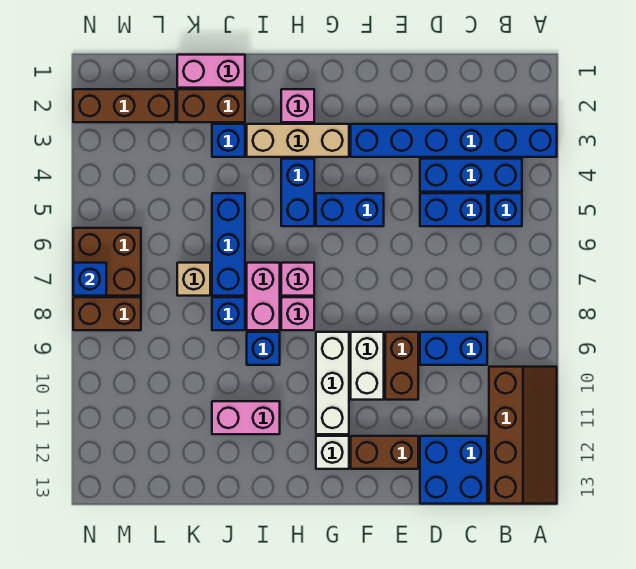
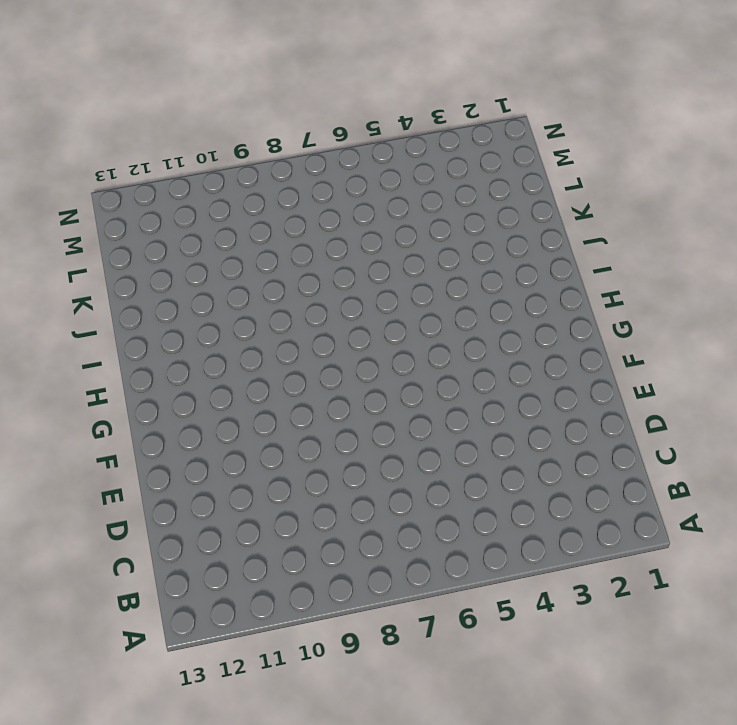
none -> blue brick A3:F3 level 1
none -> brown slope A10:B13 level 1 top B
none -> blue brick B4:D4 level 1
none -> blue brick B5 level 1

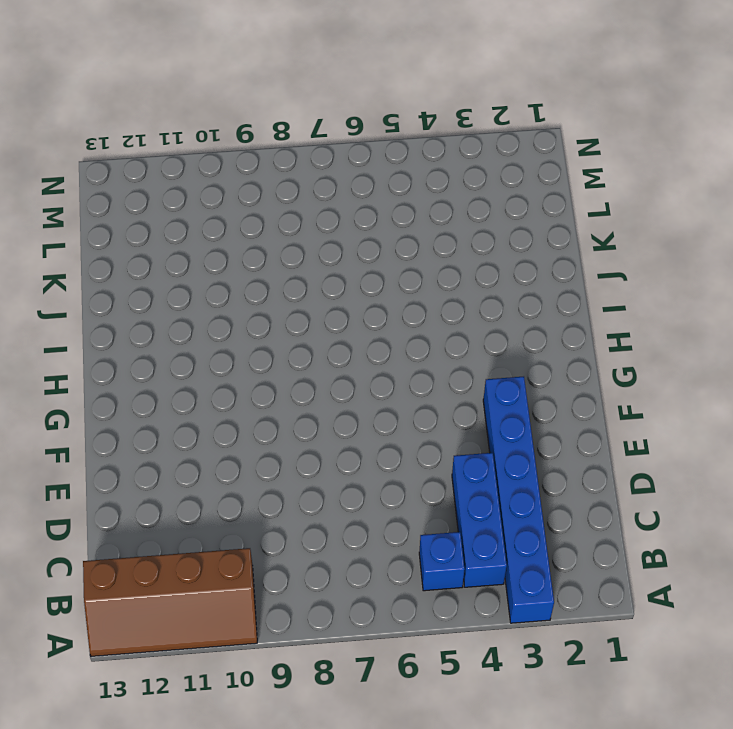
none -> blue brick C5:D5 level 1
none -> blue brick C9:D9 level 1
none -> blue brick C12:D13 level 1
none -> brown brick E9:E10 level 1

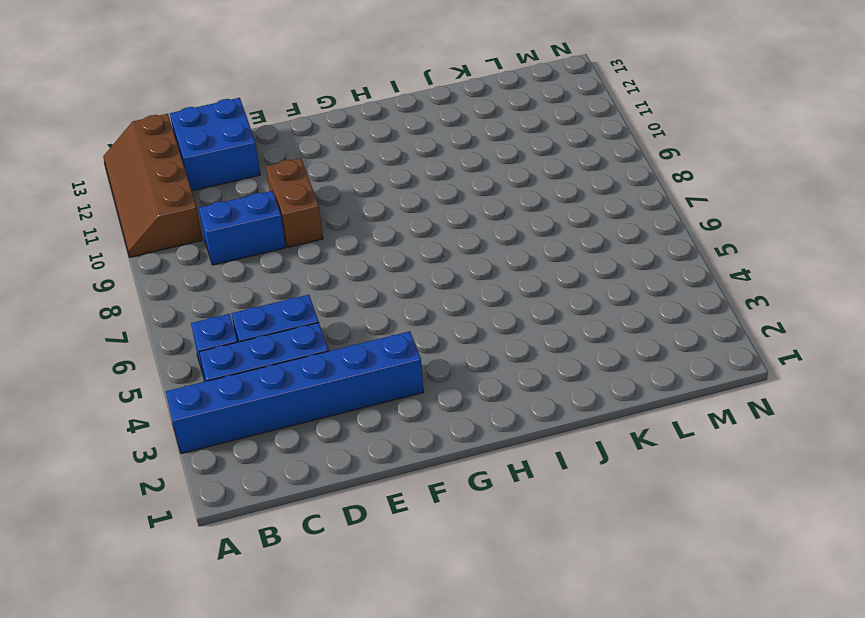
none -> brown brick E12:F12 level 1
none -> blue brick F5:G5 level 1
none -> white brick F9:F10 level 1
none -> tan brick G3:I3 level 1

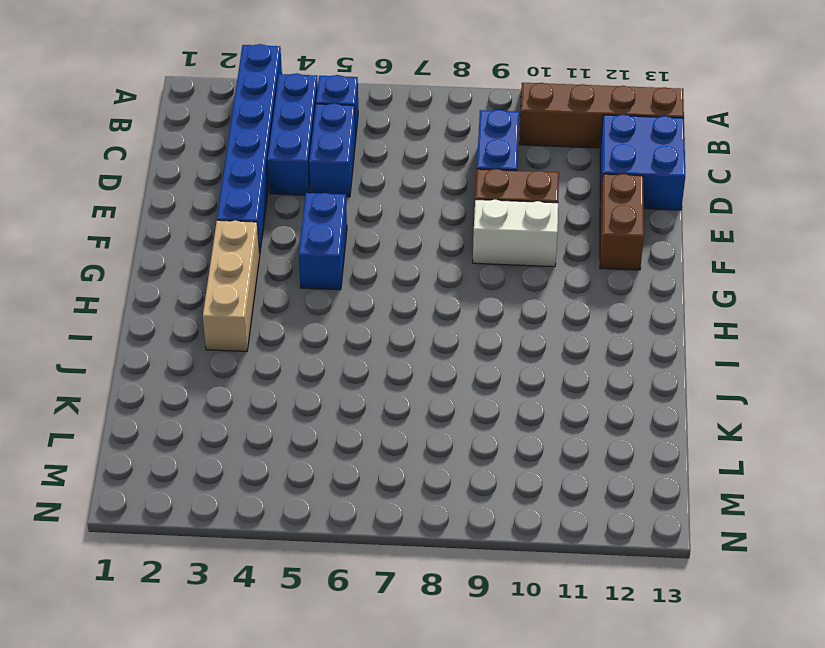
none -> white brick G9:G11 level 1
none -> white brick G12 level 1
none -> pink brick H2 level 1
none -> blue brick H4:H5 level 1

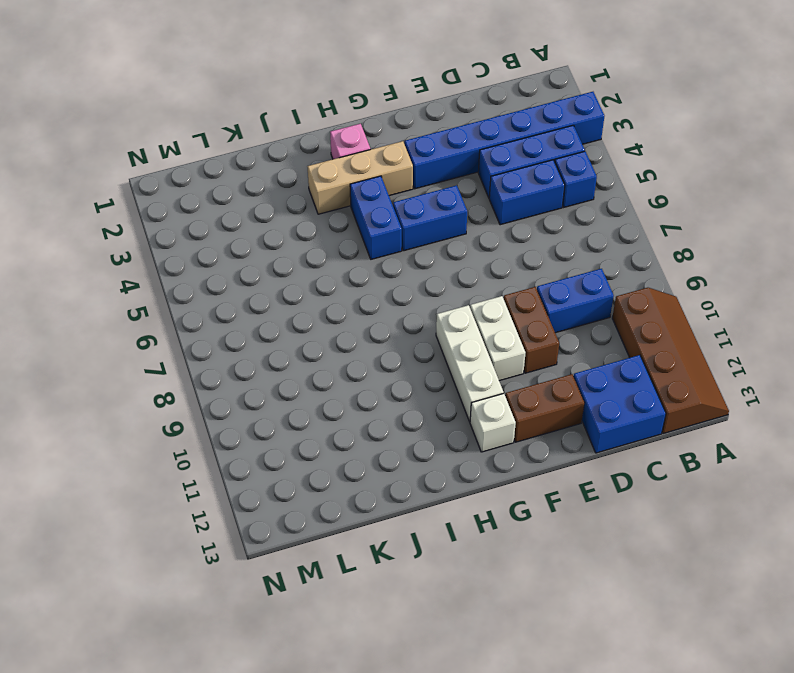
none -> pink brick H7 level 1
none -> pink brick H8 level 1
none -> pink brick I7:I8 level 1
none -> blue brick I9 level 1

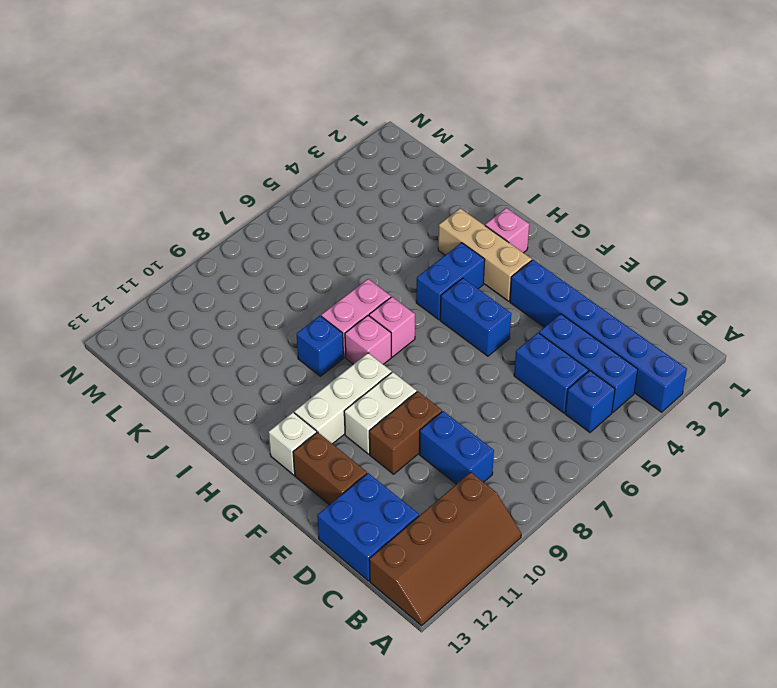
none -> pink brick I11:J11 level 1
none -> pink brick J1:K1 level 1
none -> brown brick J2:K2 level 1
none -> blue brick J3 level 1

